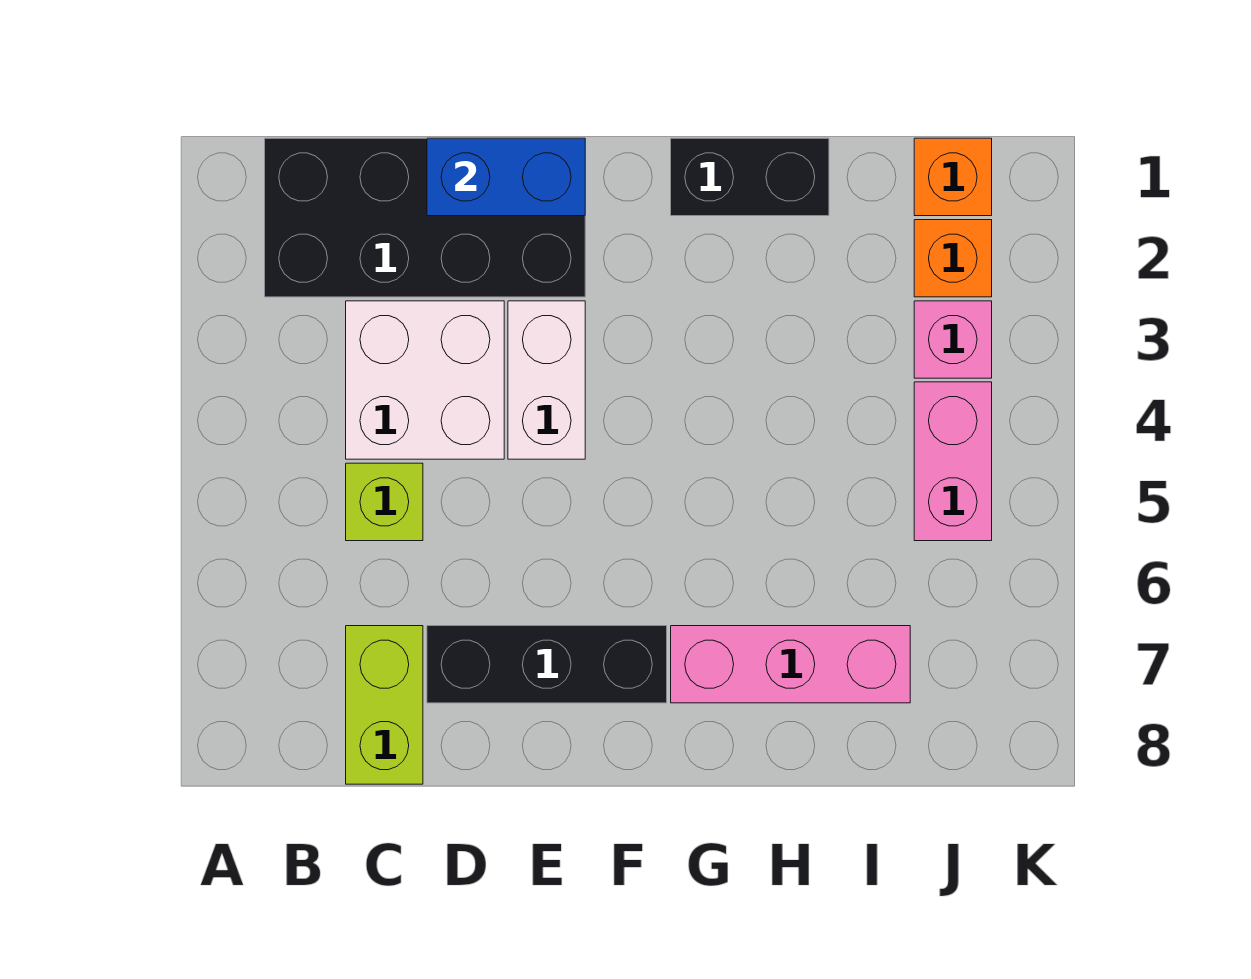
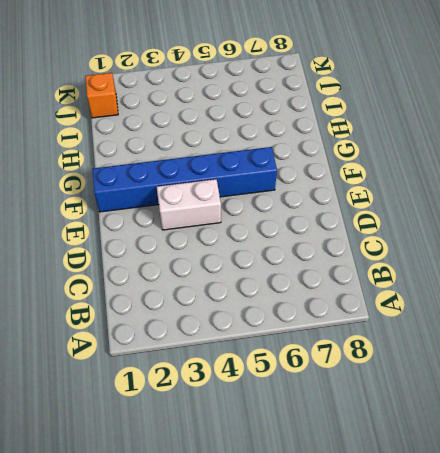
blue brick F1:F6 level 1 -> none
none -> black brick B1:E2 level 1
none -> white brick C3:D4 level 1
none -> lime brick C5 level 1

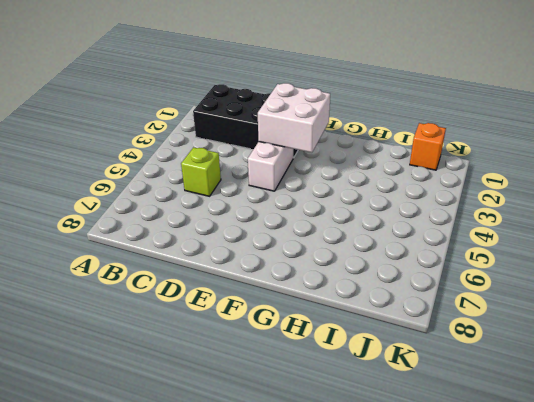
white brick E2:F3 level 2 -> white brick C3:D4 level 1
none -> lime brick C7:C8 level 1
none -> black brick D7:F7 level 1
none -> black brick G1:H1 level 1

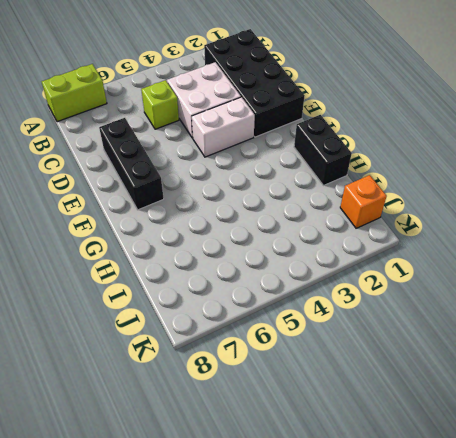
lime brick A7:A8 level 1 -> lime brick C7:C8 level 1
none -> pink brick G7:I7 level 1
none -> orange brick J2 level 1
none -> pink brick J3 level 1

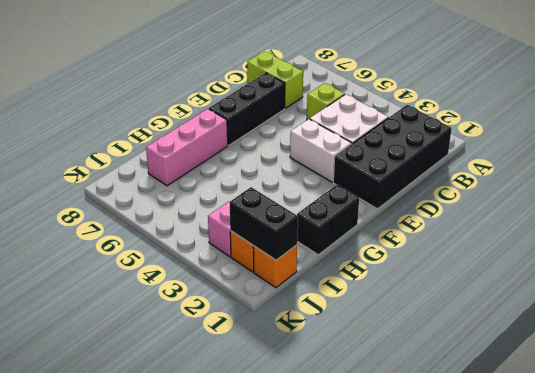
black brick J1:J2 level 2 -> none
none -> pink brick J4:J5 level 1
none -> blue brick D1:E1 level 2

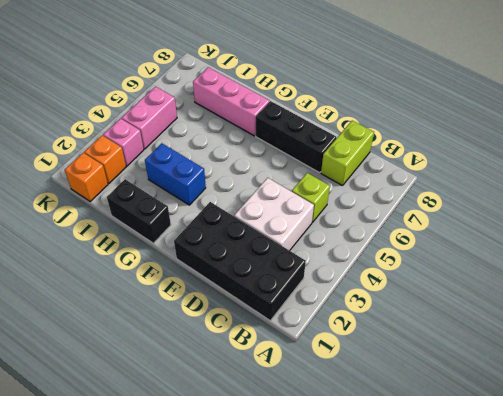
blue brick G3:H3 level 1 -> blue brick D1:E1 level 2
none -> white brick E3:E4 level 1

